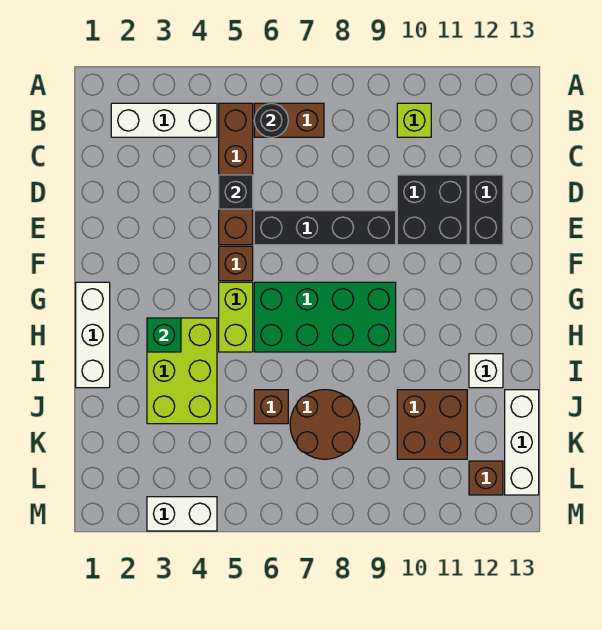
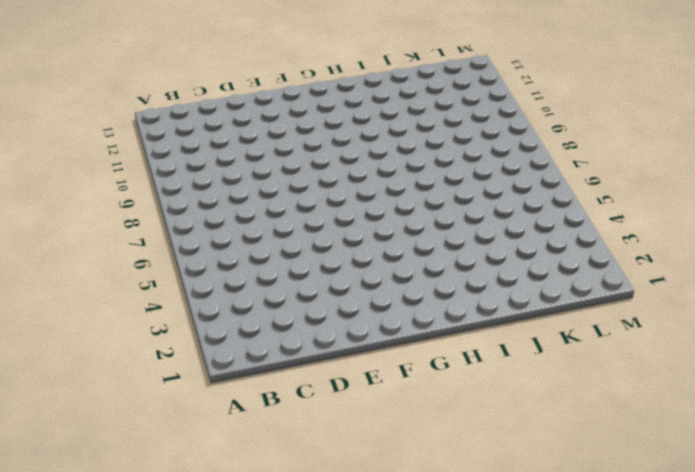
none -> white brick B2:B4 level 1
none -> brown brick B5:E5 level 1
none -> brown brick B6:B7 level 1

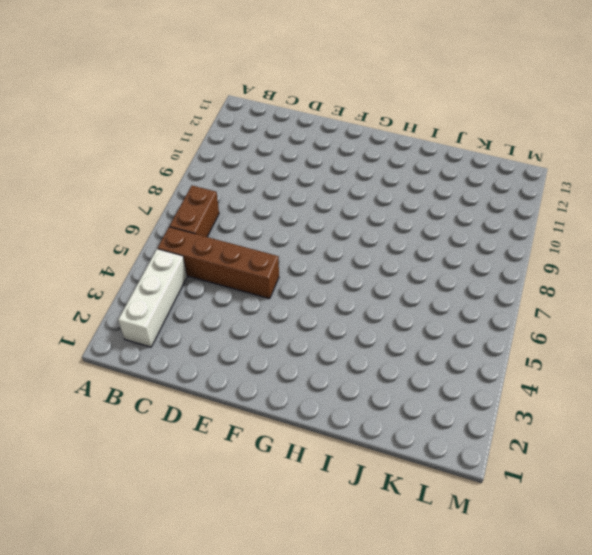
none -> lime brick B10 level 1
none -> black brick D10:E11 level 1
none -> black brick D12:E12 level 1

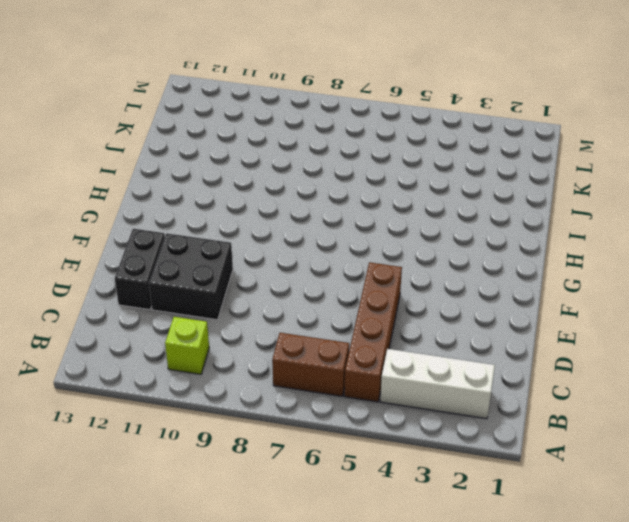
none -> black brick E6:E9 level 1
none -> brown brick F5 level 1
none -> white brick G1:I1 level 1

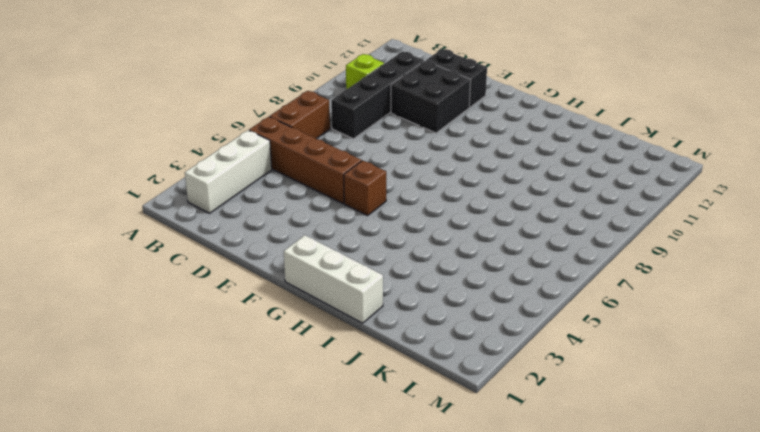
black brick C8:C11 level 1 -> black brick E6:E9 level 1
none -> lime brick G5:H5 level 1
none -> green brick G6:H9 level 1
none -> lime brick H3:J4 level 1

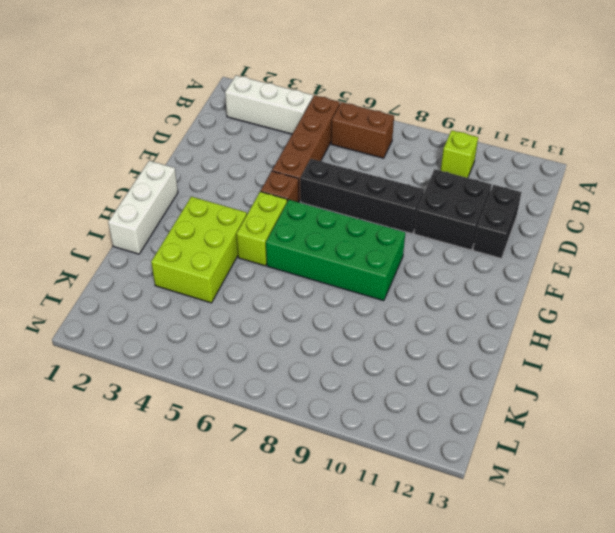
none -> white brick I12 level 1
none -> brown brick J6 level 1
none -> brown round brick J7:K8 level 1

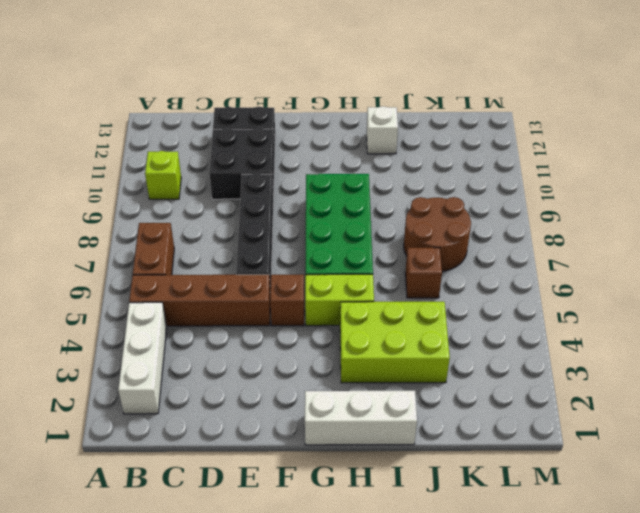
none -> brown brick J10:K11 level 1
none -> white brick J13:L13 level 1
none -> brown brick L12 level 1

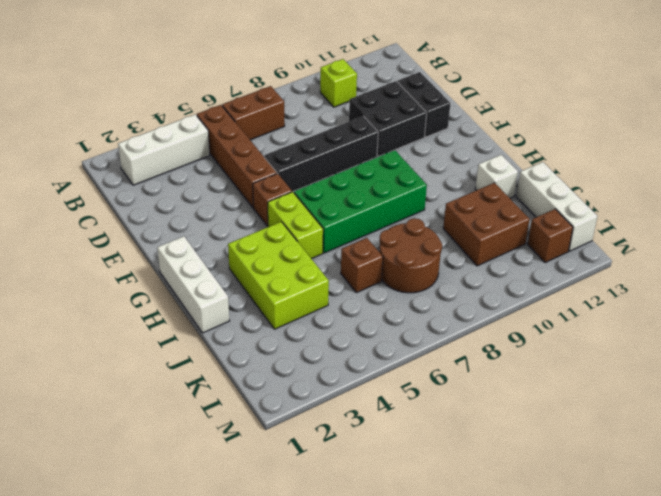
none -> white brick M3:M4 level 1
none -> black round brick B6 level 2
none -> black brick D5 level 2

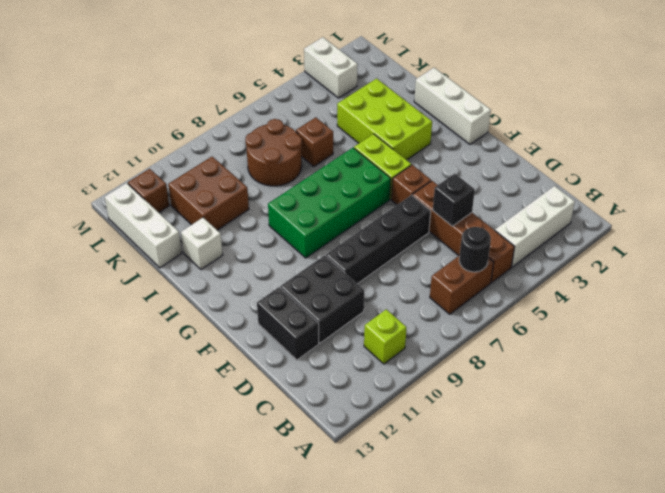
white brick L3:M3 level 1 -> white brick M3:M4 level 1
none -> green brick H3 level 2

